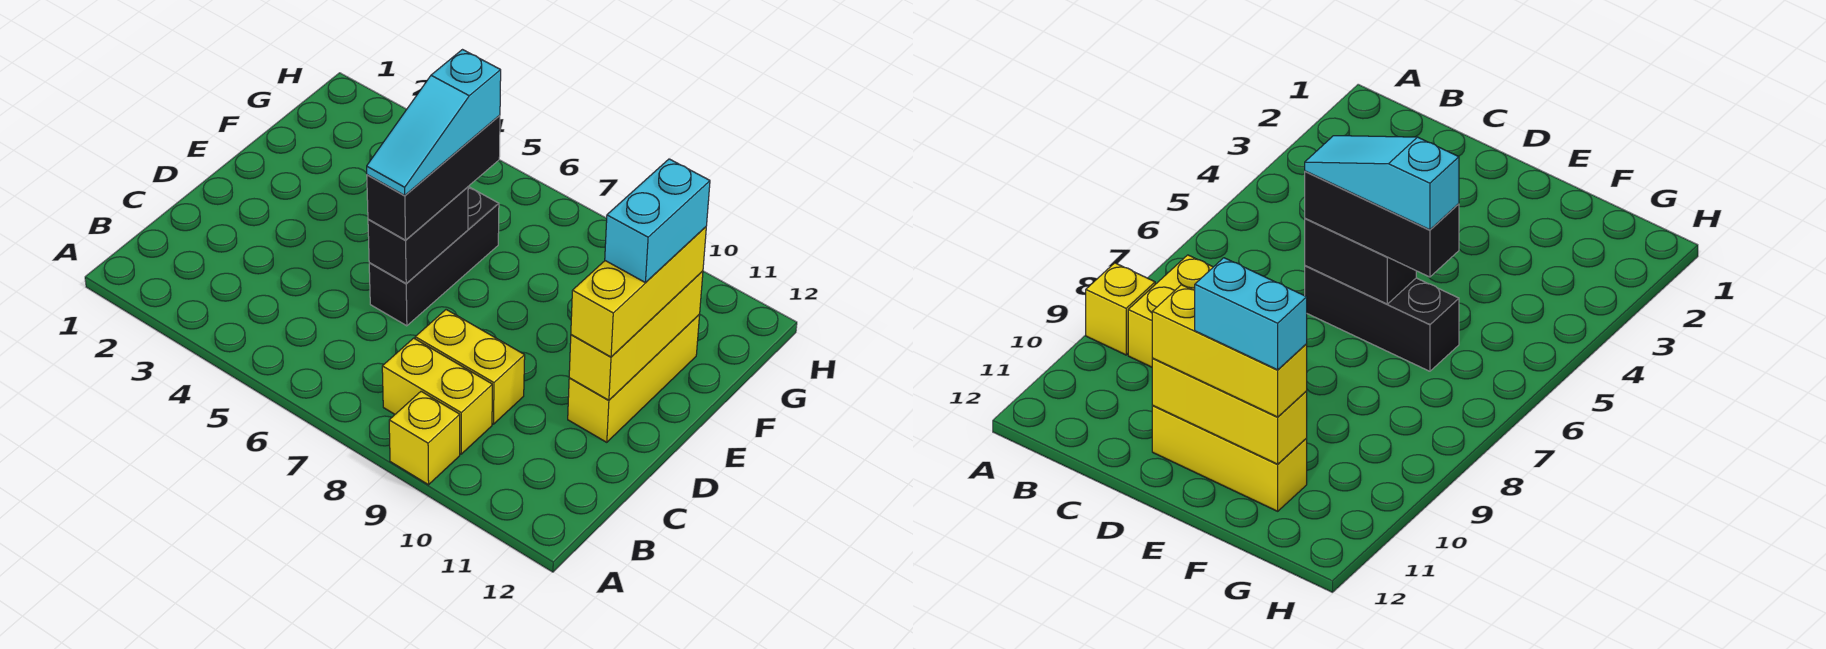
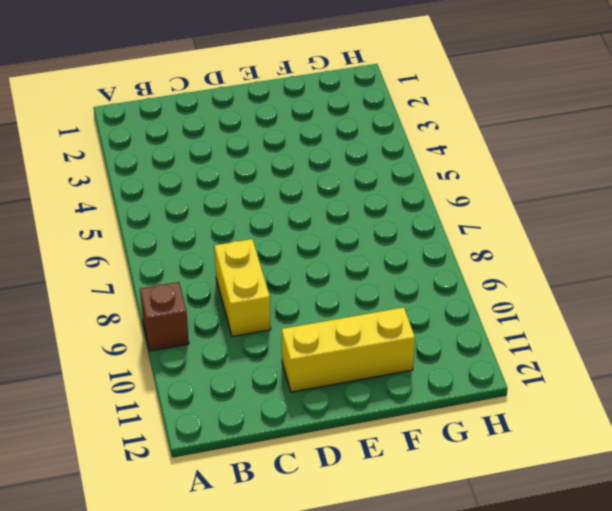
brown brick A9 level 1 -> yellow brick A9 level 1
none -> yellow brick B8:B9 level 1
none -> black brick D6:F6 level 1

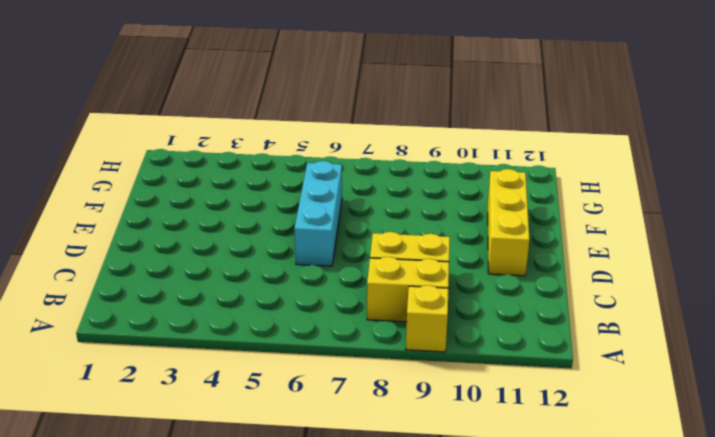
cyan brick D6:F6 level 1 -> black brick D6:F6 level 1
none -> black brick D6:E6 level 2
none -> yellow brick D11:F11 level 2

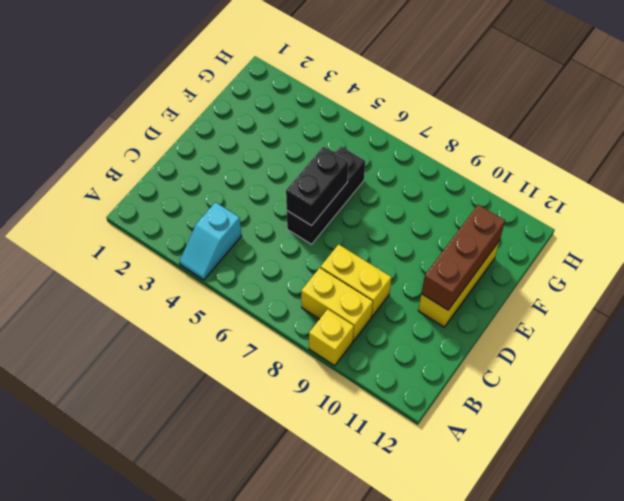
cyan slope A4:B4 level 1 top B -> none
brown brick D11:F11 level 2 -> yellow brick D11:F11 level 2
none -> black brick D6:F6 level 3
none -> yellow brick D11:F11 level 3

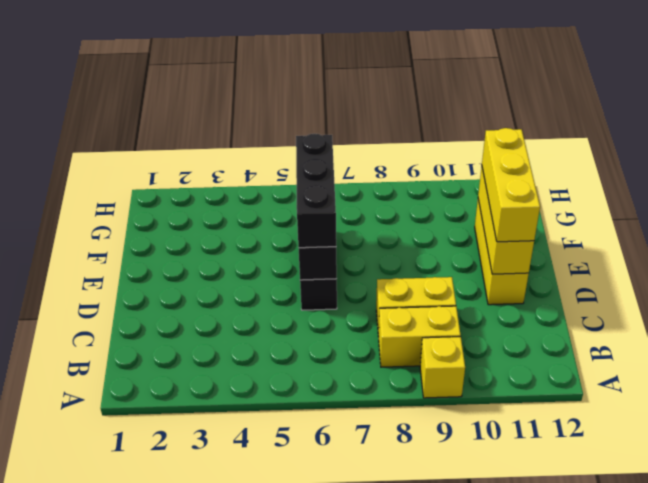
none -> cyan slope D6:F6 level 4 top F
none -> cyan brick E11:F11 level 4

